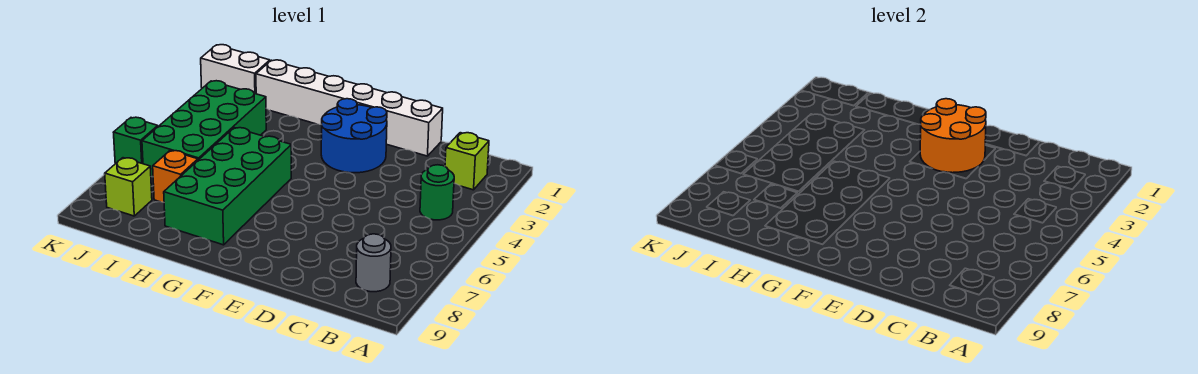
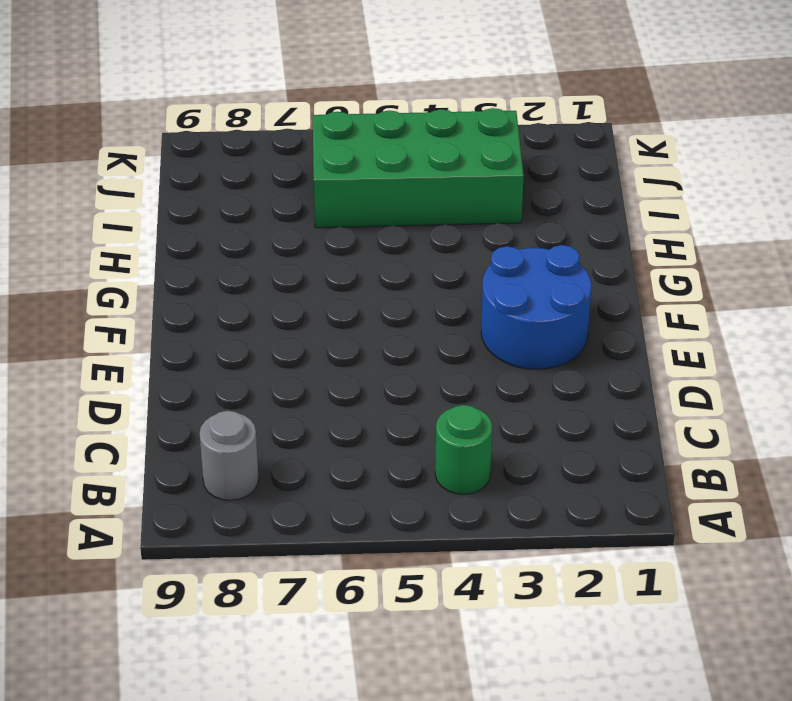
none -> lime brick B2 level 1
none -> white brick D1:I1 level 1
none -> green brick G5:H8 level 1

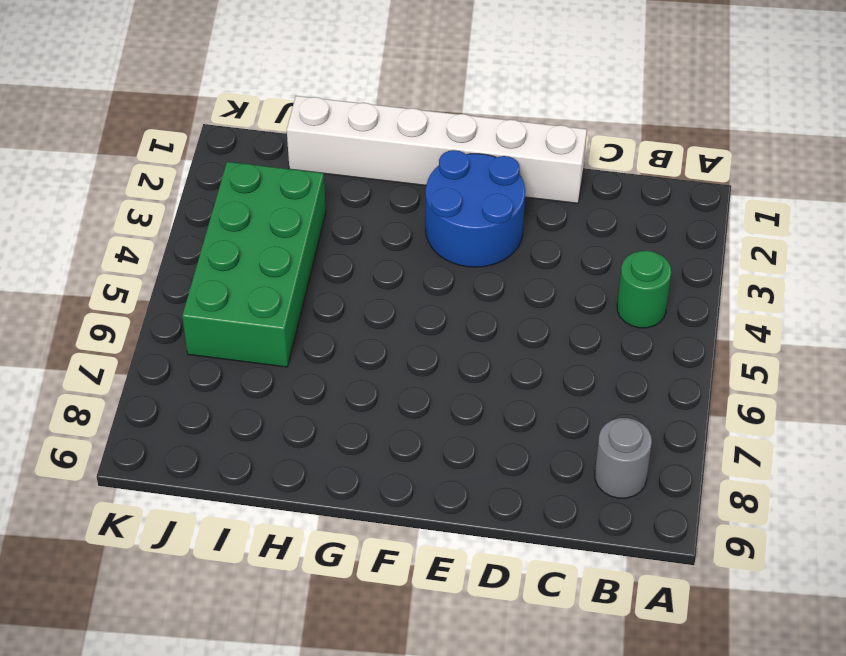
none -> lime brick B2 level 1
none -> green brick G5:H8 level 1
none -> orange brick I7 level 1

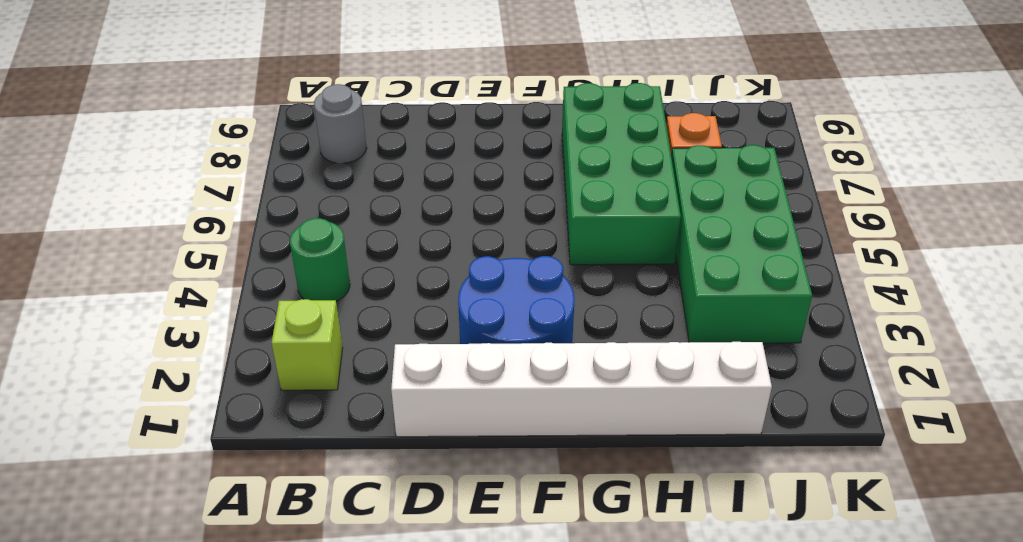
none -> white brick J1:K1 level 1
none -> lime brick J8 level 1
none -> green brick K6 level 1

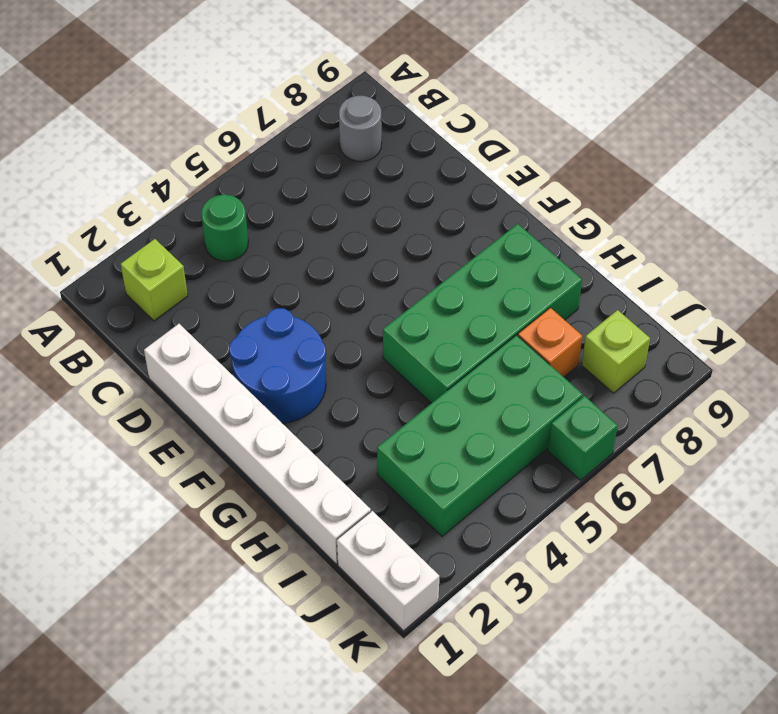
none -> orange round brick E2:F3 level 2

